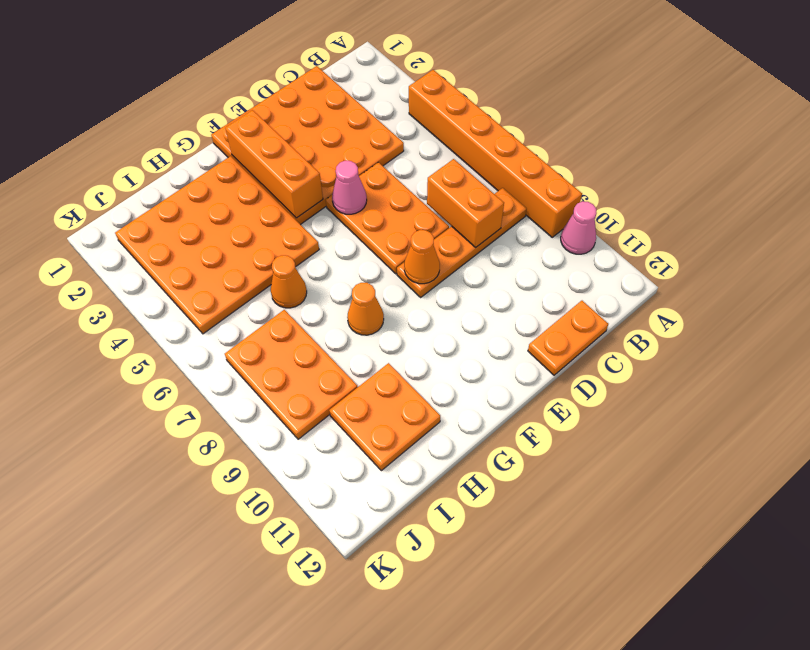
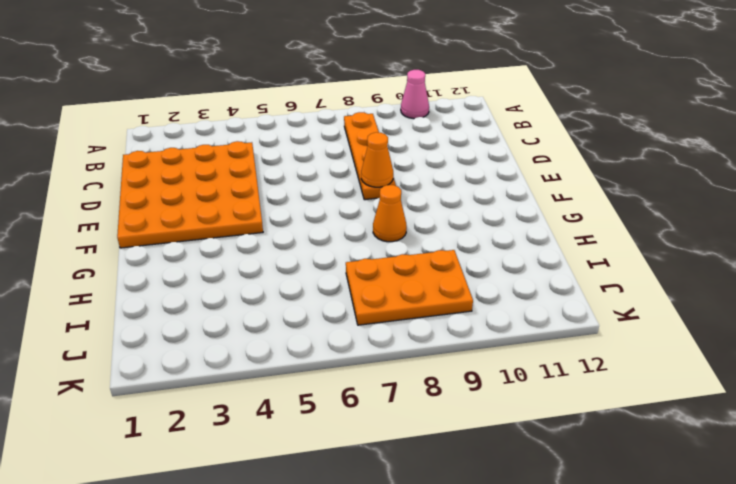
none -> orange brick A4:A9 level 1
none -> orange plate C12:D12 level 1
none -> orange plate D5:E7 level 1

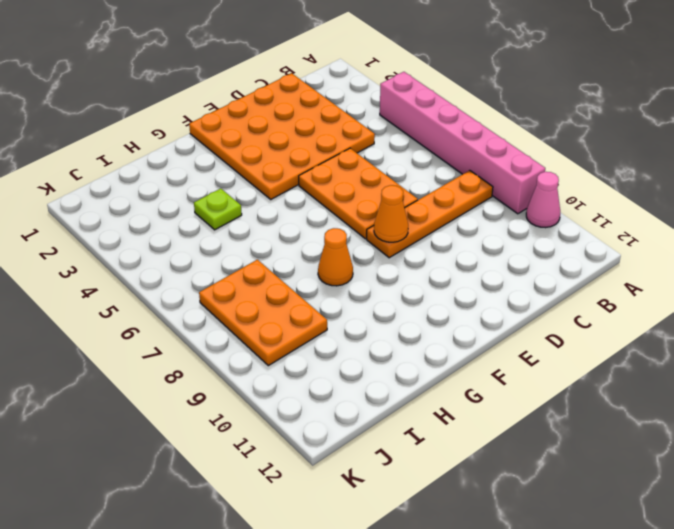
pink brick A4:A9 level 1 -> orange brick A4:A9 level 1
lime plate H4 level 1 -> orange plate G2:J5 level 1
none -> orange plate C12:D12 level 1
none -> orange cone H6 level 1
none -> orange plate H10:I11 level 1

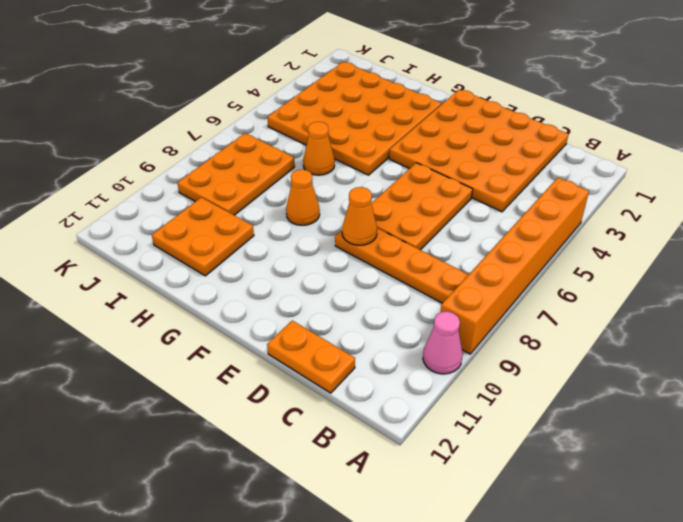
none -> orange brick C7:C8 level 2
none -> pink cone E5 level 2
none -> orange brick F2:F4 level 2

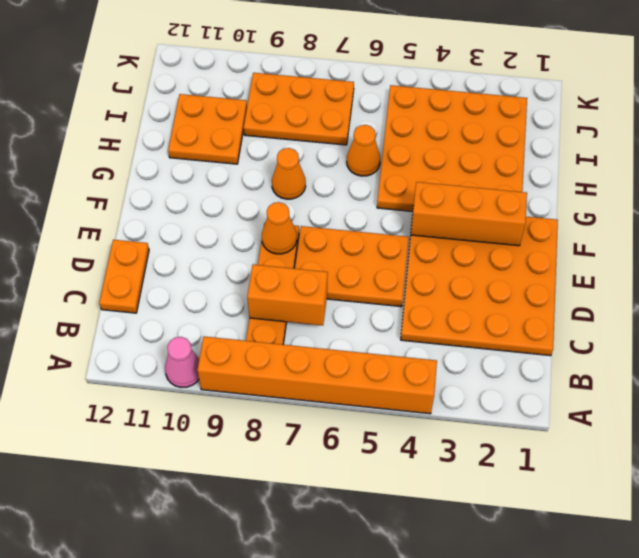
none -> pink cone E5 level 2

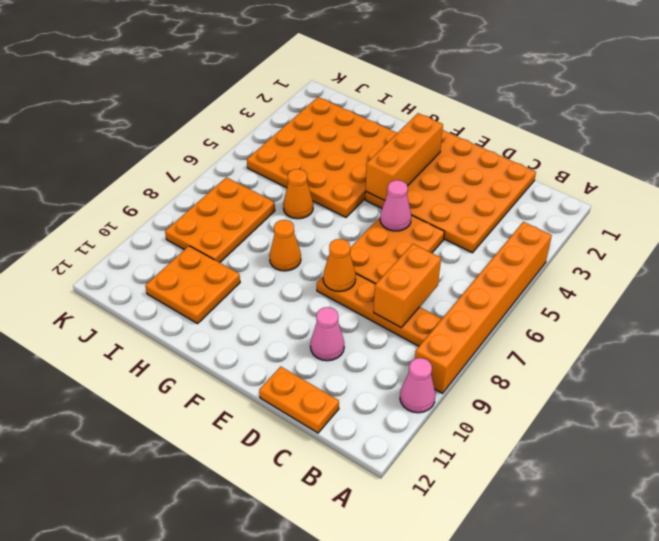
pink cone D10 level 1 -> none

